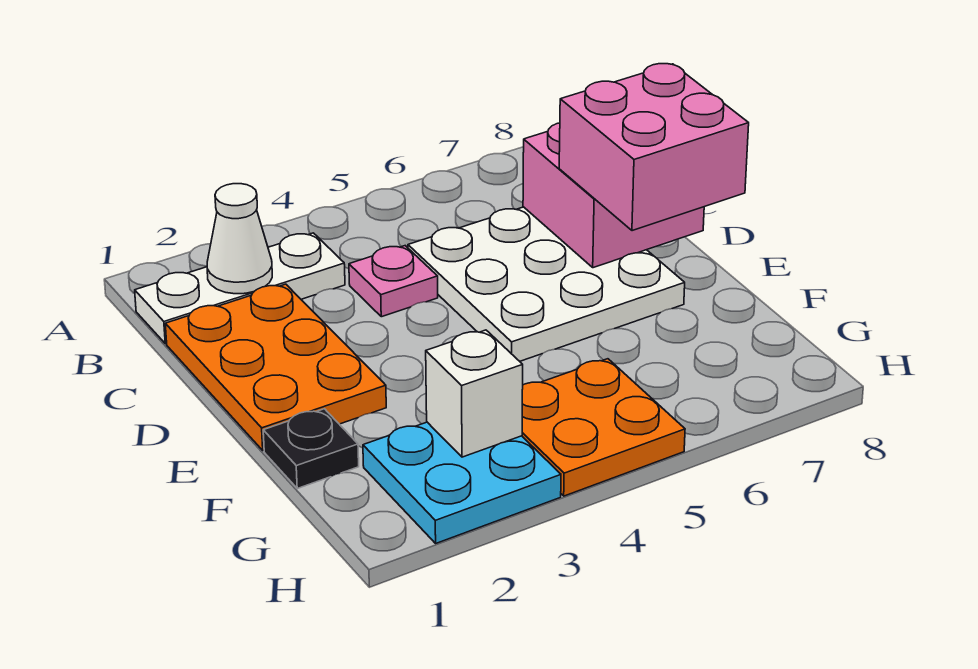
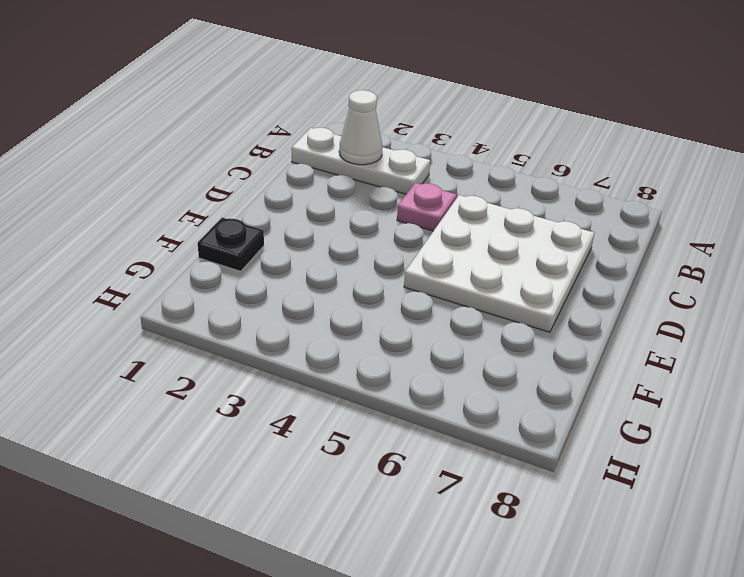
none -> orange plate C1:E2 level 1
none -> cyan plate G2:H3 level 1

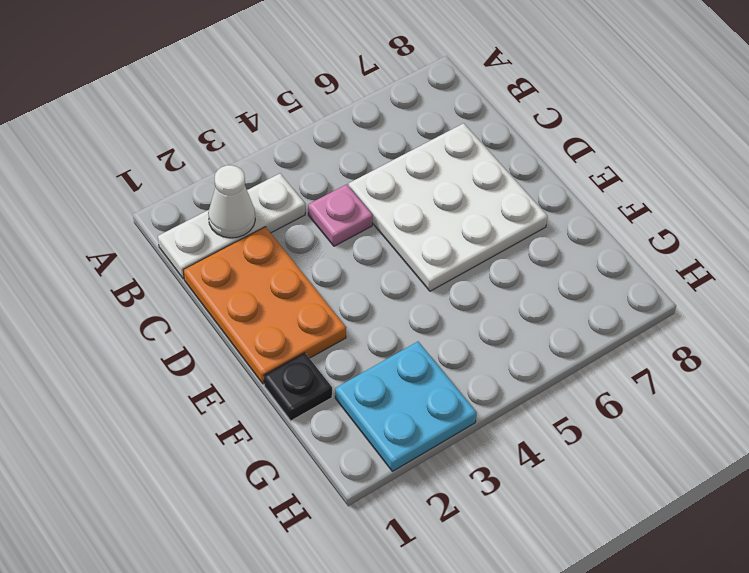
none -> orange plate G4:H5 level 1
none -> pink brick C7:D8 level 2

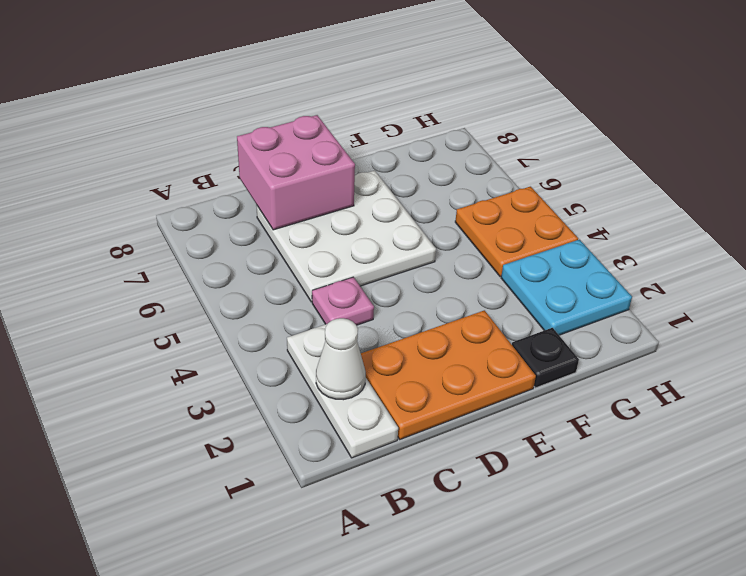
none -> white brick G3 level 2
none -> pink brick D7:E8 level 3

